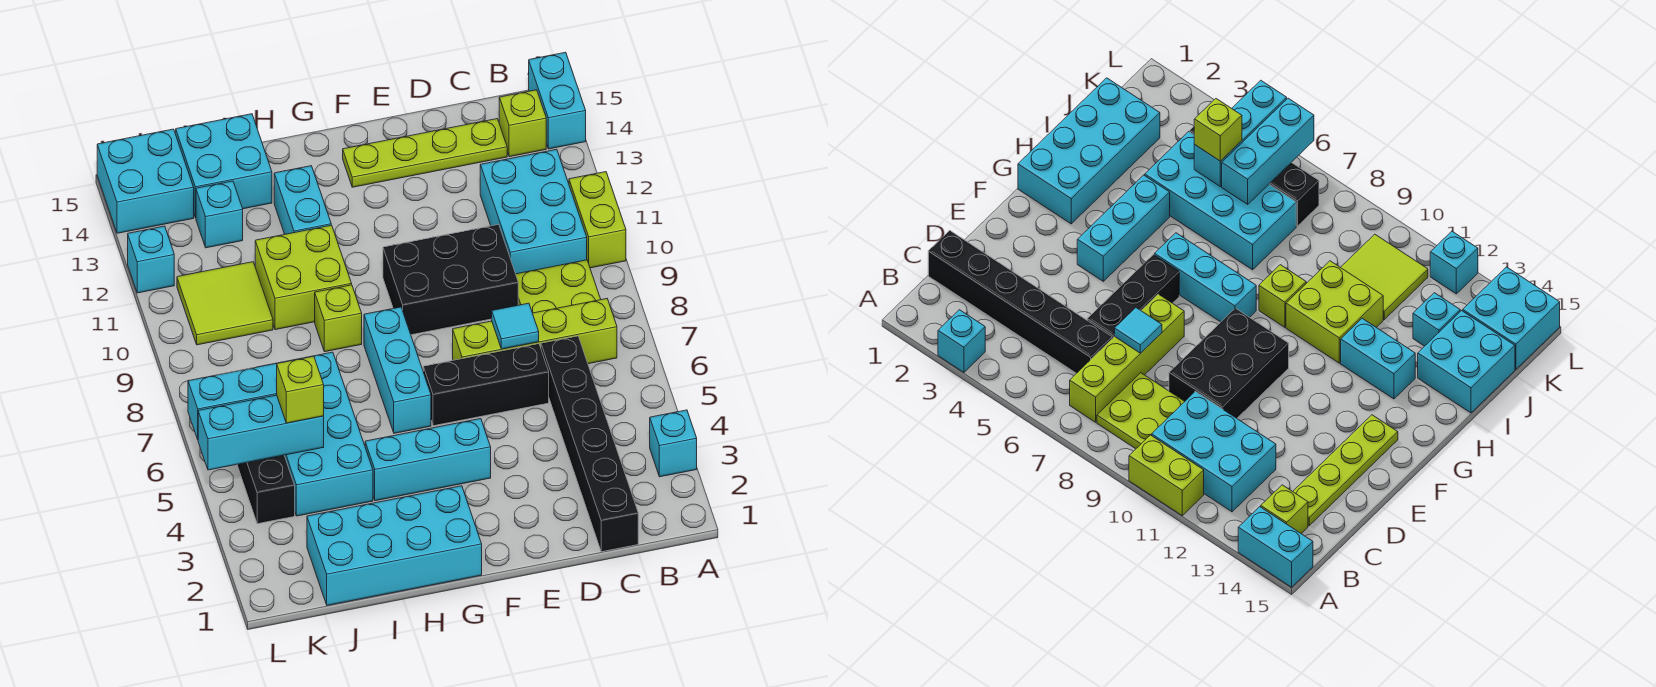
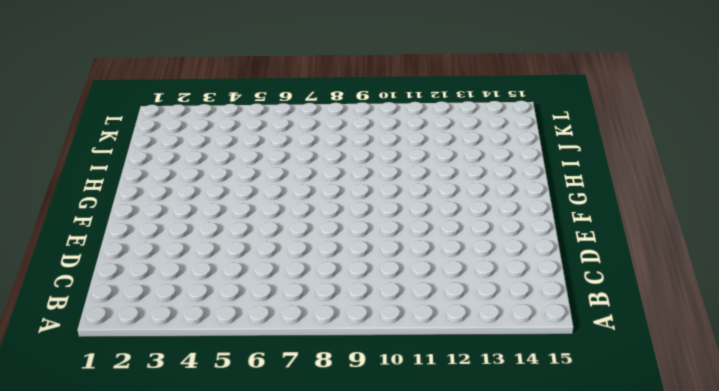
none -> cyan brick A3 level 1
none -> lime brick A10:A11 level 1
none -> cyan brick A14:A15 level 1

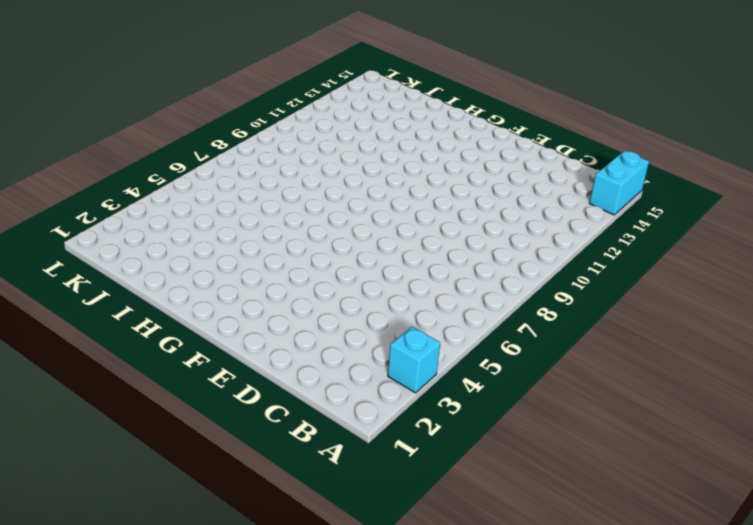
none -> lime brick A10:A11 level 1
none -> lime brick B7:E7 level 1
none -> lime plate B8:C9 level 1

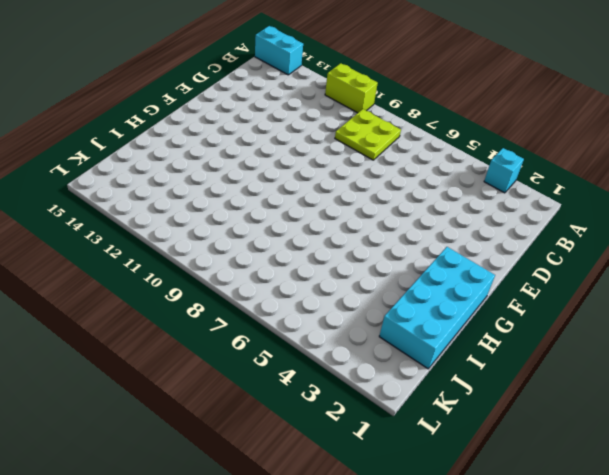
none -> lime brick B7:E7 level 1
none -> cyan brick B10:C12 level 1
none -> lime brick B14 level 1

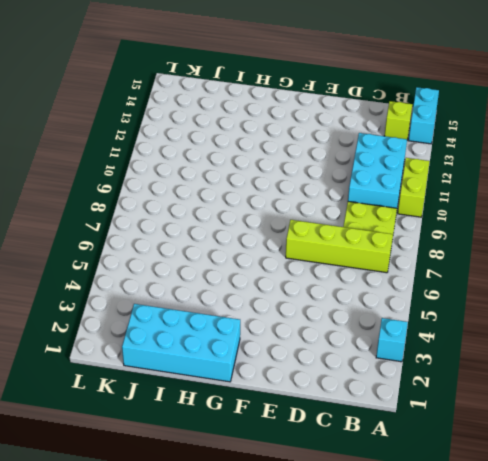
none -> black brick C1:C6 level 1
none -> lime plate C14:F14 level 1
none -> black brick D6:F6 level 1

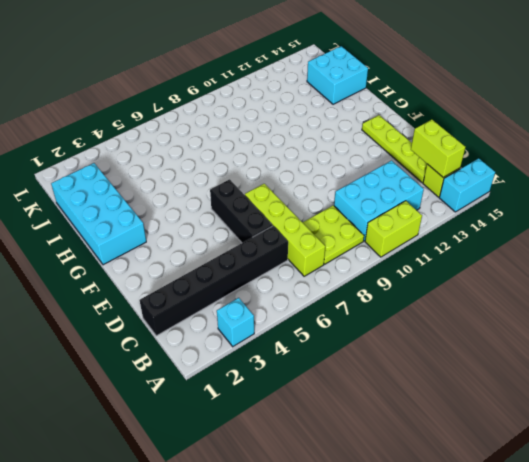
lime brick B14:C14 level 2 -> none
none -> black brick D9:F10 level 1
none -> cyan brick F4:H4 level 1
none -> cyan brick G6:G8 level 1

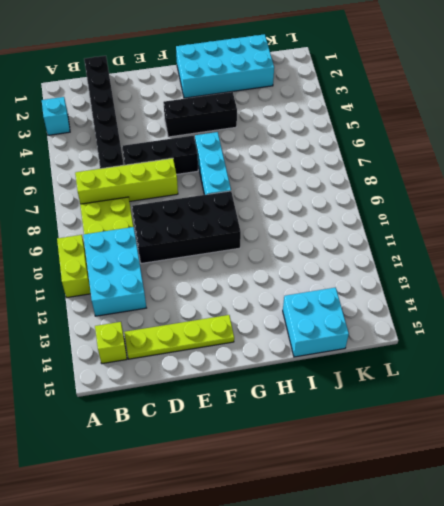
black brick D9:G10 level 1 -> black brick D9:F10 level 1
black brick F4:H4 level 1 -> cyan brick F4:H4 level 1
none -> cyan brick A14:A15 level 1
none -> lime brick H9 level 1
none -> lime brick H10:I11 level 1

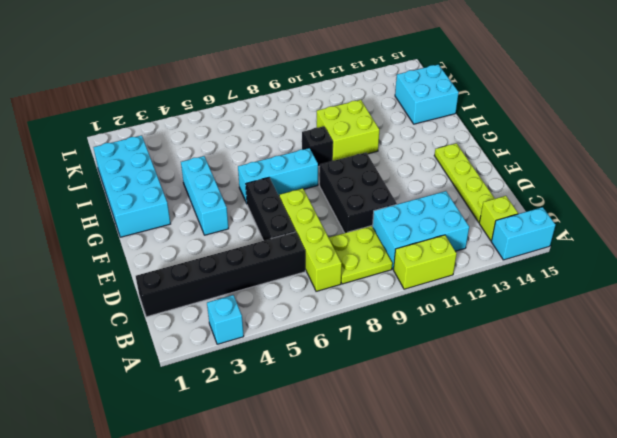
black brick H9 level 1 -> lime brick H9 level 1
none -> cyan brick H12:H13 level 1
none -> cyan brick I4:J7 level 1
none -> lime tile J10:K11 level 1

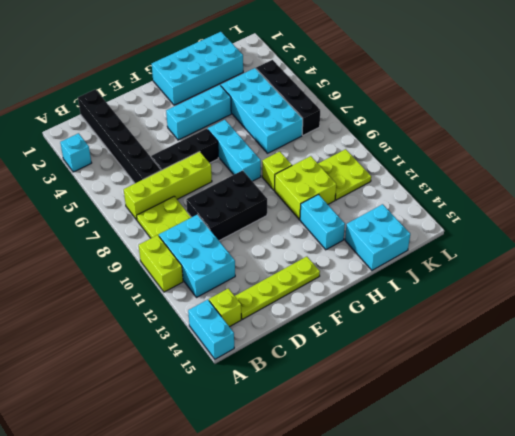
lime plate J10:K11 level 1 -> lime tile J10:K11 level 1
none -> cyan brick J13 level 1
none -> cyan brick K14:L15 level 1
none -> cyan brick L12 level 1

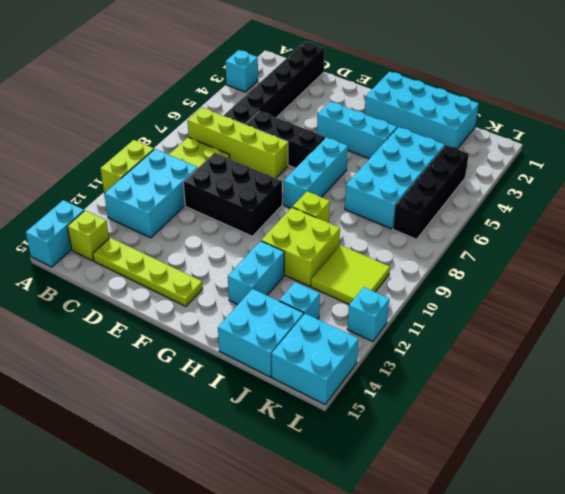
none -> cyan tile D7 level 2
none -> cyan brick J5:L5 level 2
none -> cyan brick J6:L6 level 2

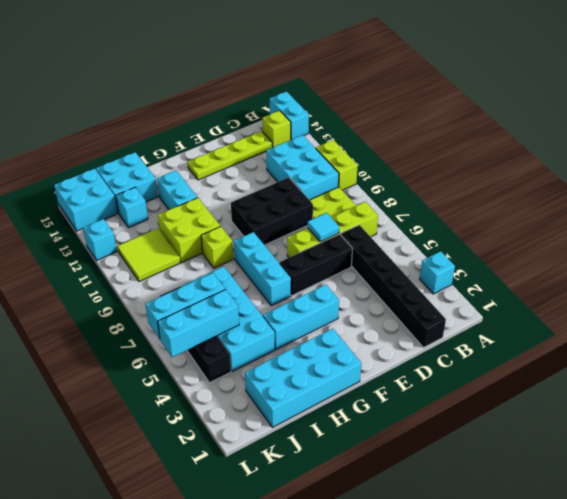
none -> lime brick J5 level 3

